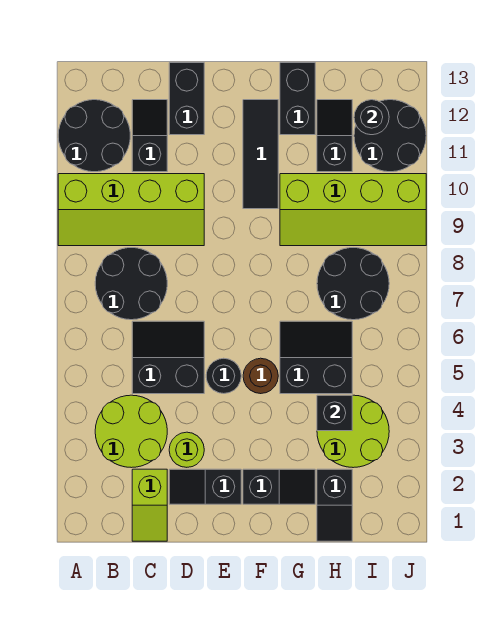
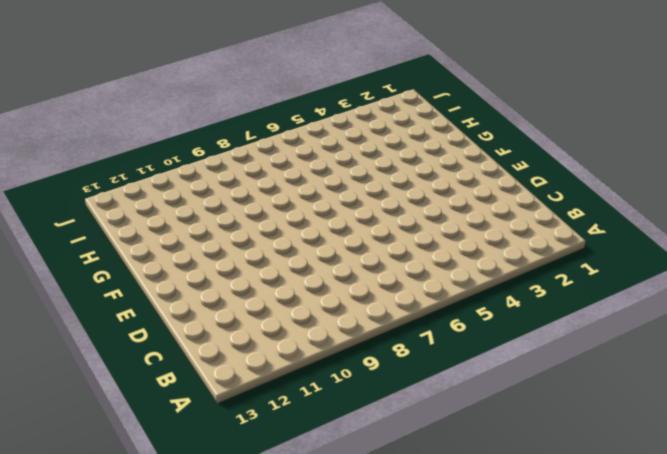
none -> lime slope A9:D10 level 1 top 10
none -> black round brick A11:B12 level 1
none -> lime round brick B3:C4 level 1

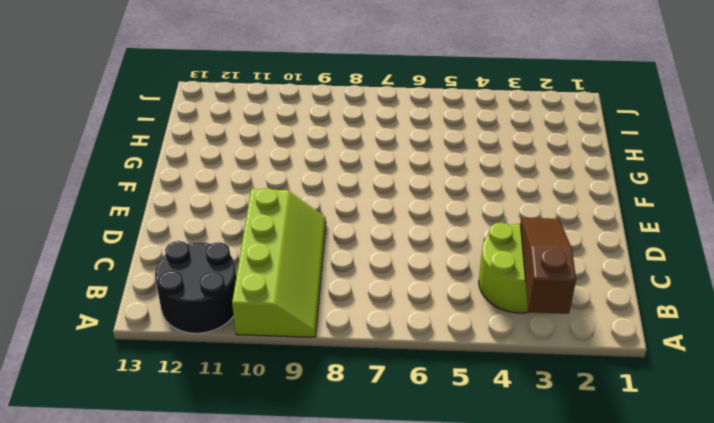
brown slope A3:C3 level 2 top A -> none
none -> black round brick B7:C8 level 1
none -> lime slope C1:C2 level 1 top 2
none -> black slope C5:D6 level 1 top 5

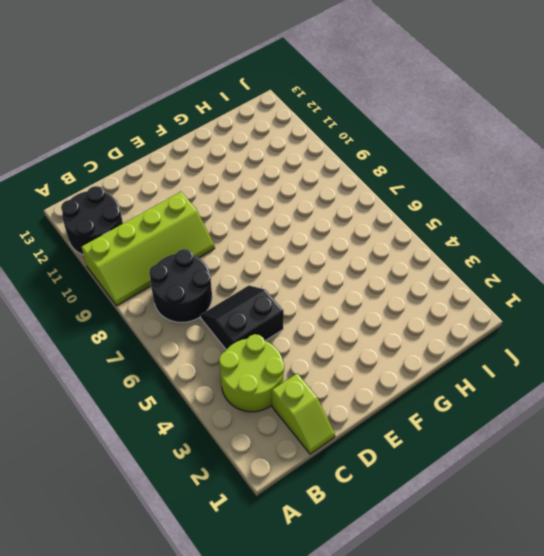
none -> black slope C11:C12 level 1 top 11
none -> black slope D2:E2 level 1 top E
none -> lime round brick D3 level 1

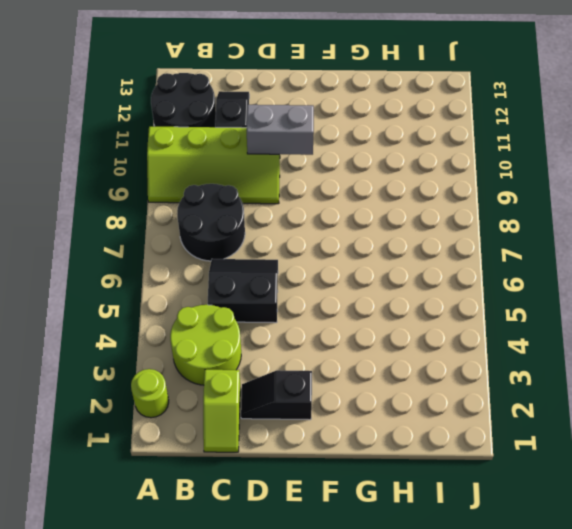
lime round brick A2 level 1 -> lime round brick D3 level 1
grey brick D10:E10 level 2 -> none
none -> black brick D12:D13 level 1
none -> black round brick E5 level 1
none -> black slope F2:G2 level 1 top F

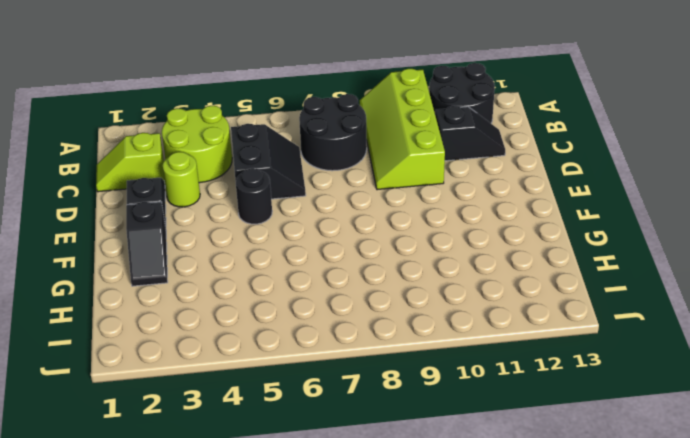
none -> black brick D12:D13 level 1
none -> brown round brick F5 level 1
none -> black tile F10:F12 level 1

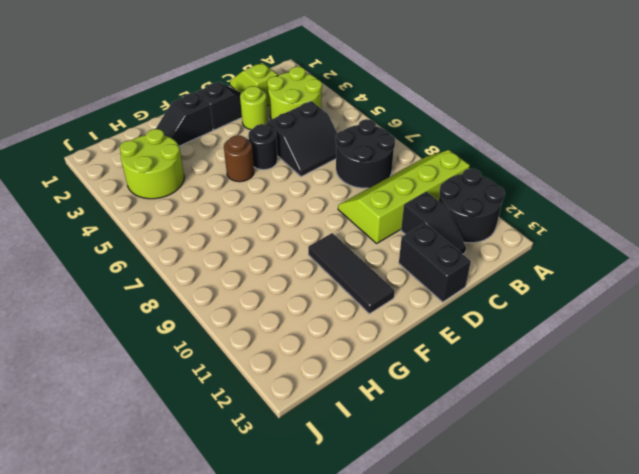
none -> black slope G5:H6 level 1 top 5
none -> lime slope G9:J10 level 1 top 10
none -> black brick G12:G13 level 1

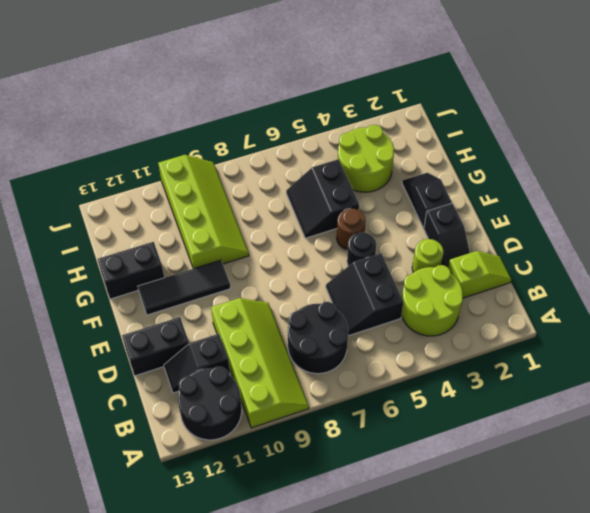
none -> black slope H1:H2 level 1 top 2
none -> black round brick H7:I8 level 1
none -> black slope H11:H12 level 1 top 11

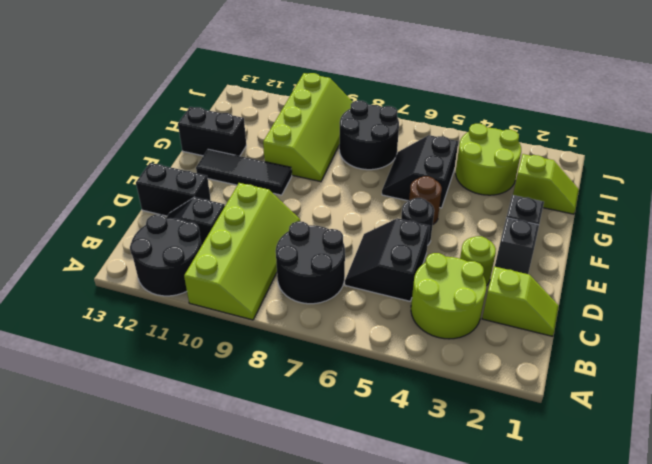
lime slope H1:H2 level 1 top 2 -> black slope H1:H2 level 1 top 2
none -> black slope H11:H12 level 1 top 11
none -> black round brick I11:J12 level 1
none -> black brick H4 level 2

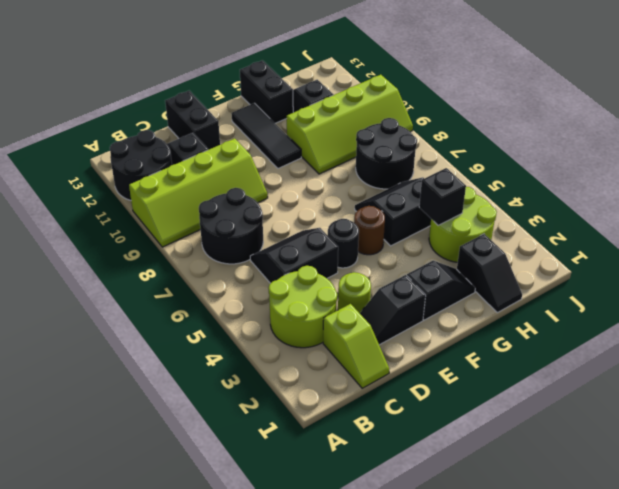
none -> black round brick I11:J12 level 1
none -> black round brick I12 level 2

